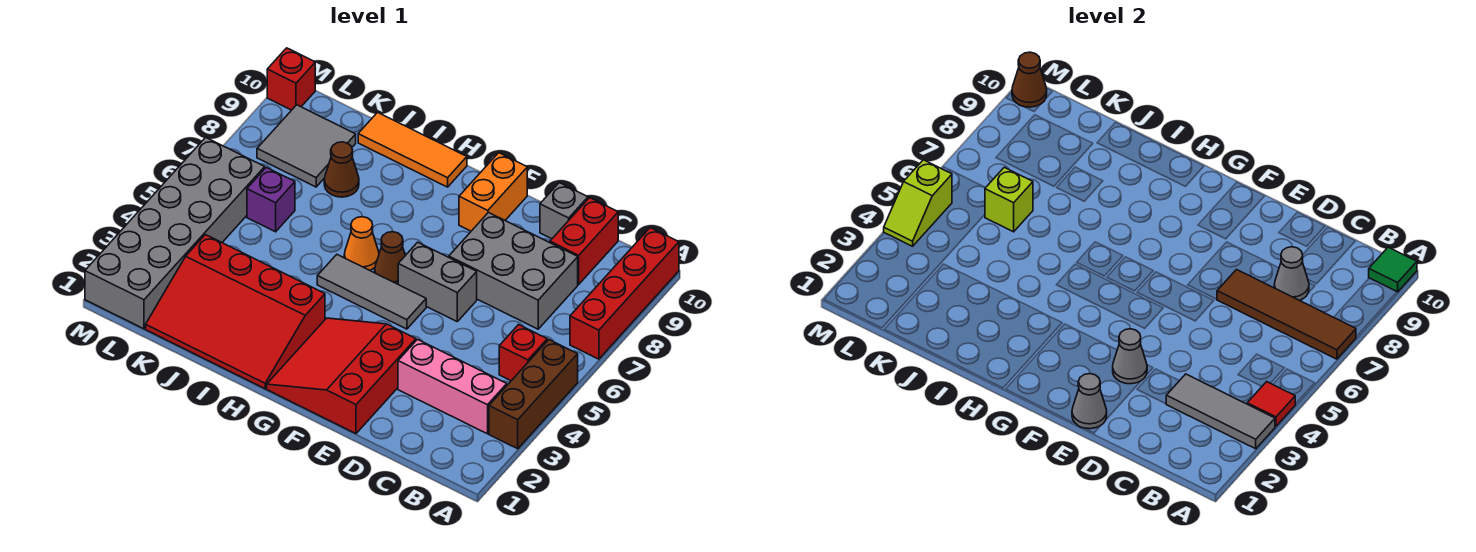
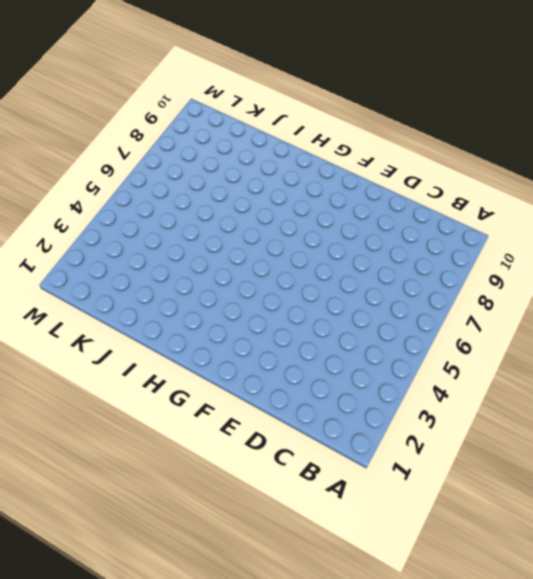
none -> brown brick A3:A5 level 1
none -> red brick A7:A10 level 1
none -> pink brick B3:D3 level 1
none -> red brick B5 level 1

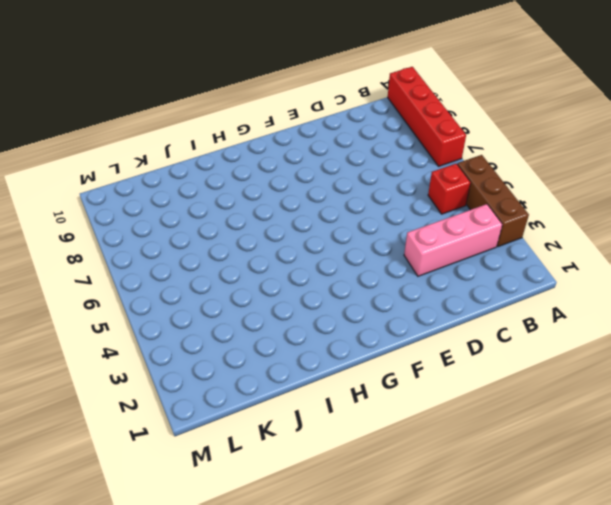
none -> grey brick C7:E8 level 1
none -> red brick C9:C10 level 1
none -> grey brick D10 level 1
none -> red slope E1:G3 level 1 top E

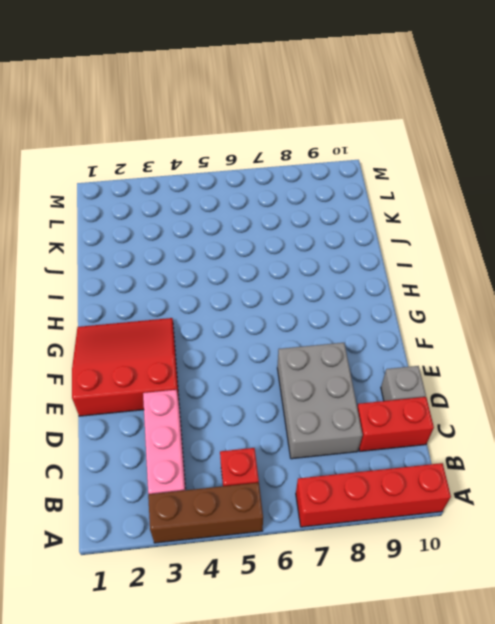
none -> grey brick E6:F6 level 1
none -> grey tile F5:H5 level 1
none -> orange brick F9:F10 level 1
none -> brown cone G6 level 1

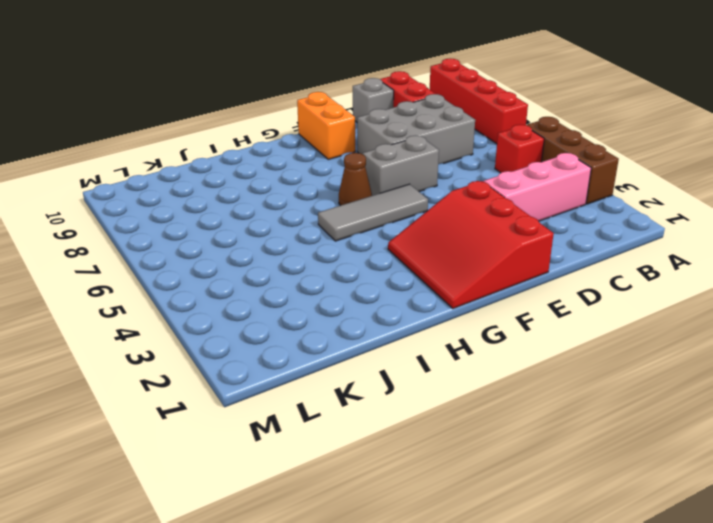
none -> red slope H1:K3 level 1 top 3
none -> orange cone H6 level 1
none -> orange tile H10:J10 level 1
none -> brown cone J8 level 1

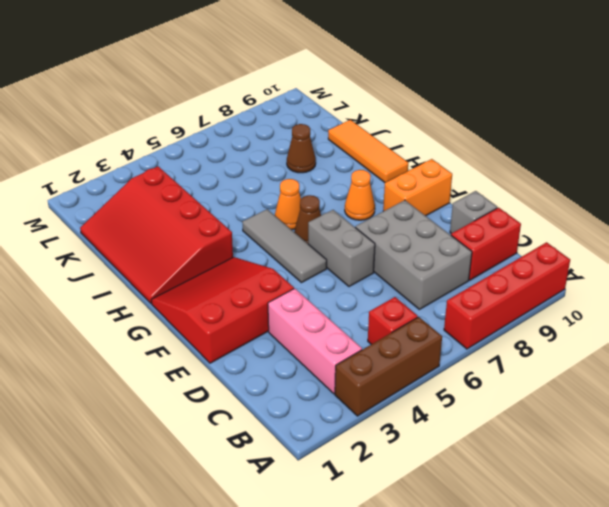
orange cone G8 level 1 -> none
none -> purple brick K6 level 1
none -> grey tile K8:L9 level 1
none -> grey brick L1:M6 level 1
none -> red brick M10 level 1

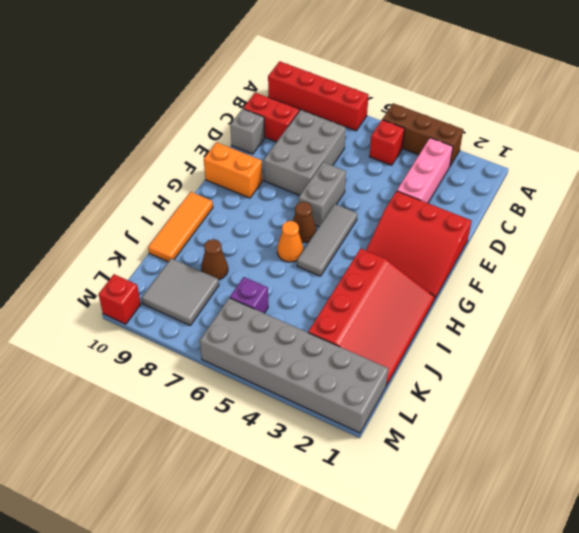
none -> grey tile A3:C3 level 2
none -> red tile A4 level 2
none -> brown tile A7:D7 level 2
none -> green tile A10 level 2

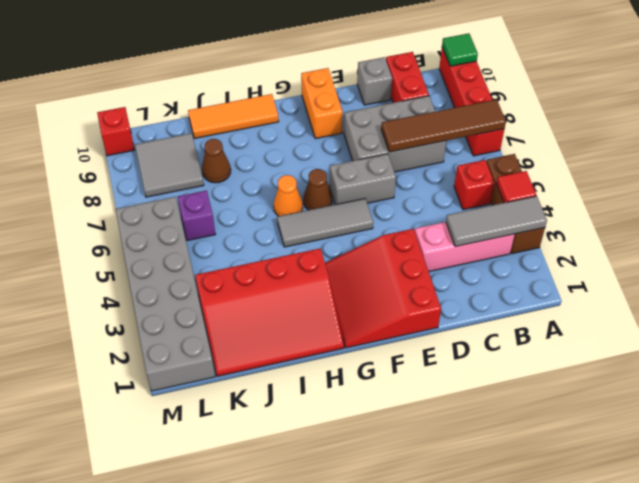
none -> grey cone C8 level 2
none -> grey cone E1 level 2
none -> grey cone E3 level 2
none -> lime brick K6 level 2

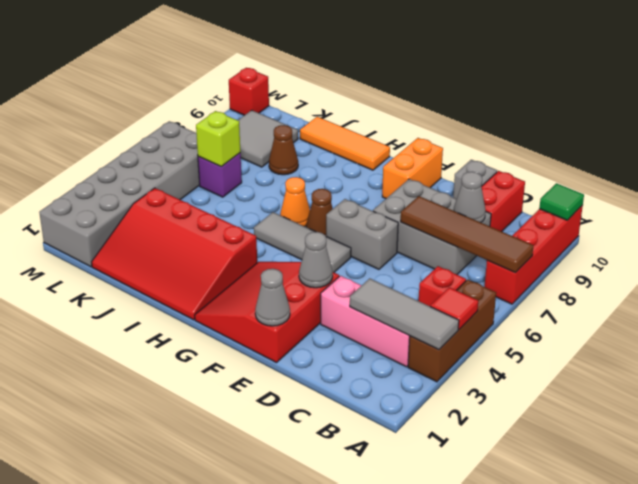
none -> lime slope M4:M5 level 2 top 5
none -> brown cone M10 level 2

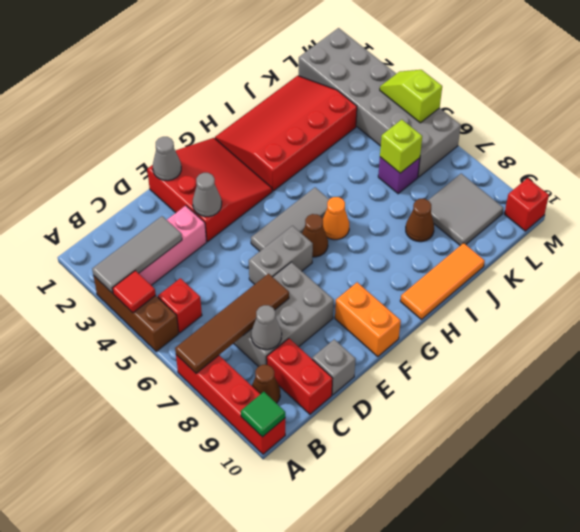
brown cone B9 level 1 -> brown cone M10 level 2

